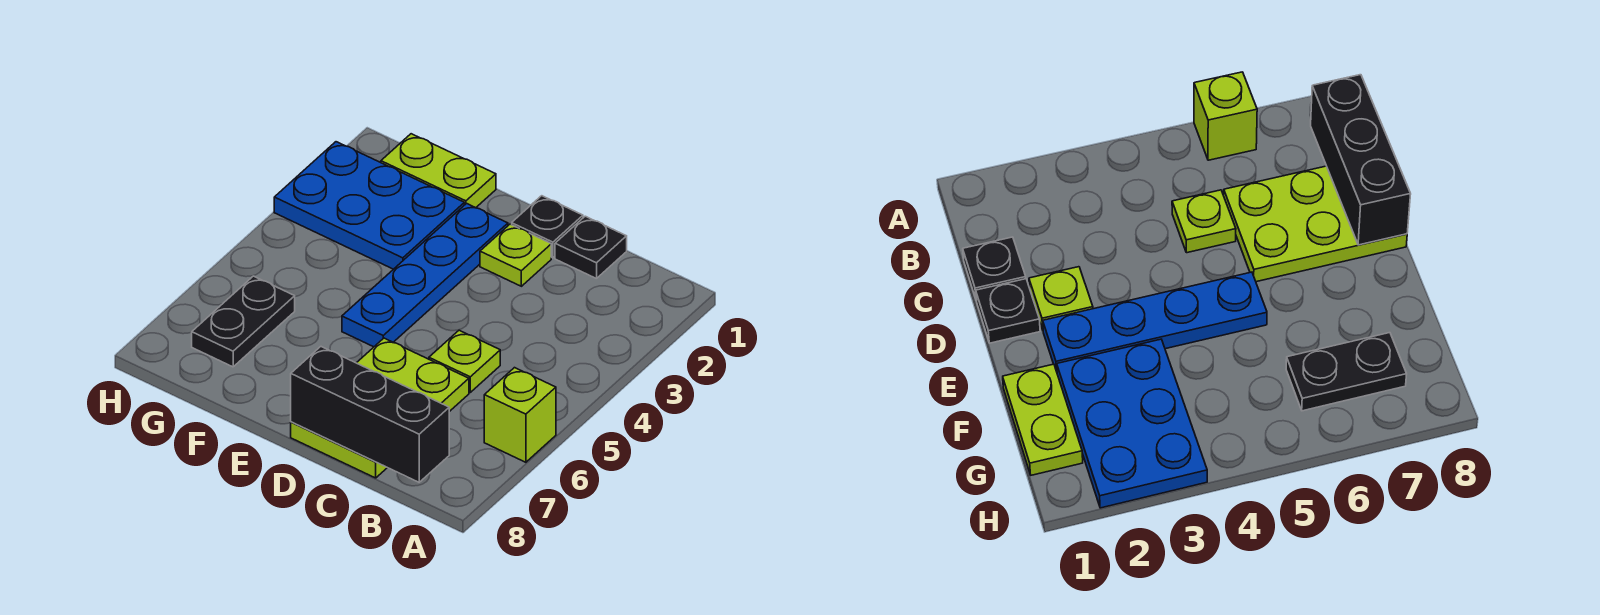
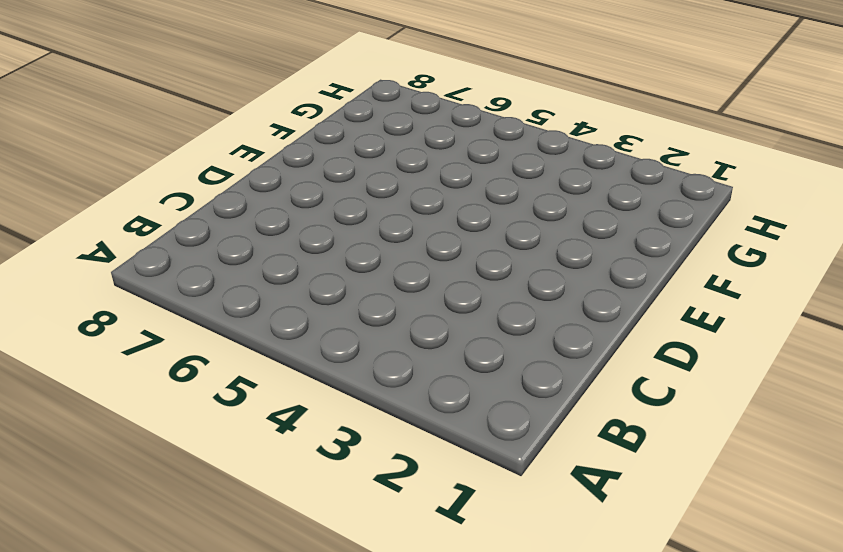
none -> lime brick A6 level 1
none -> black plate C1 level 1

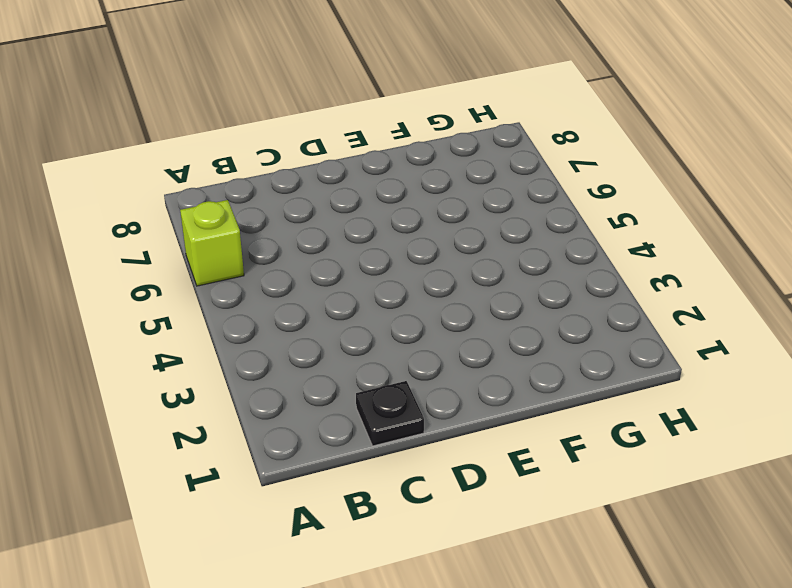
none -> lime plate C5 level 1
none -> lime plate C6:D8 level 1

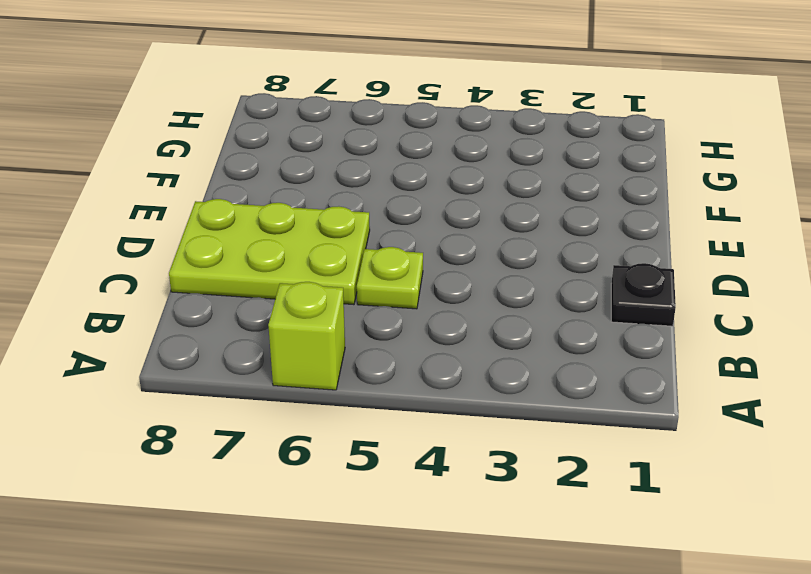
none -> black plate D1 level 1
none -> lime plate D2 level 1

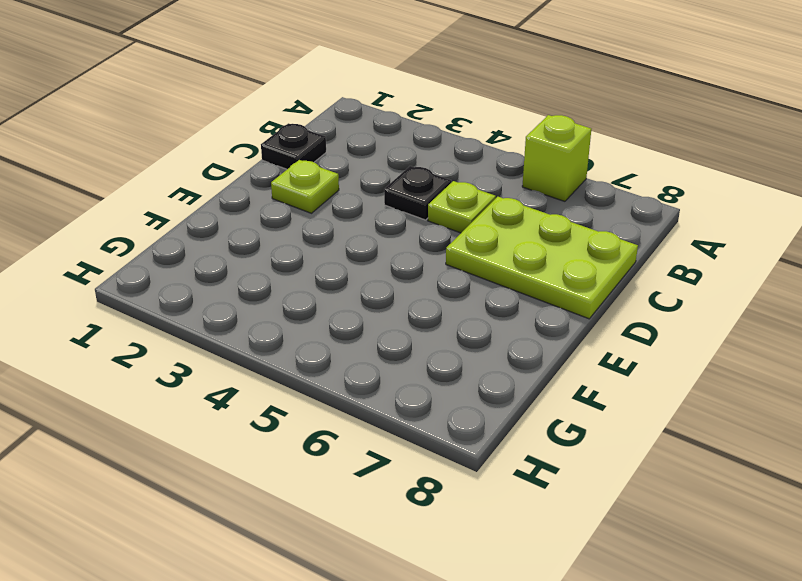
black plate C4 level 1 -> black plate D1 level 1
none -> blue plate E2:E5 level 1
none -> lime plate F1:G1 level 1

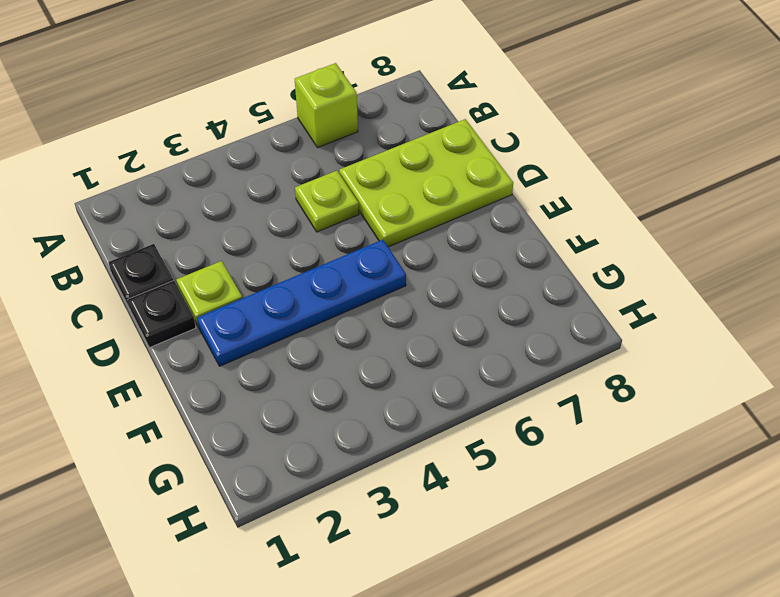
none -> lime plate F1:G1 level 1
none -> blue plate F2:H3 level 1

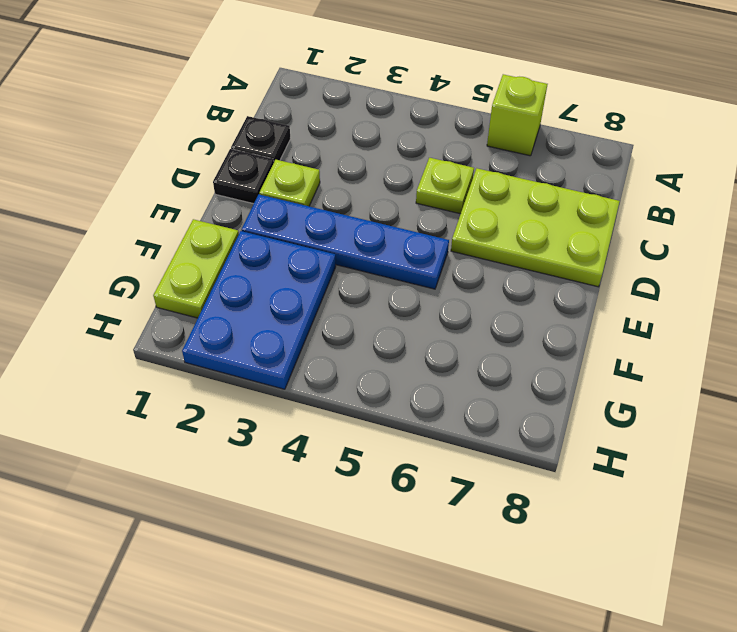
none -> black plate G6:G7 level 1
none -> black brick B8:D8 level 2

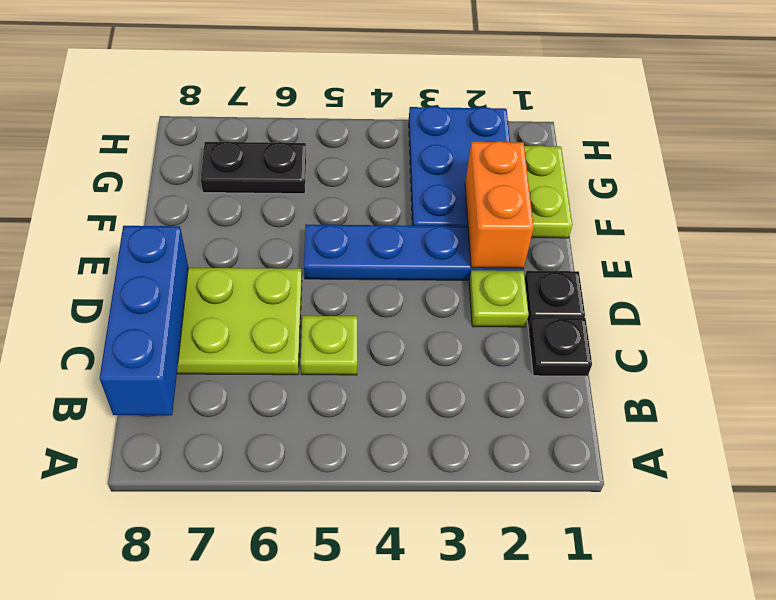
blue brick B8:D8 level 2 -> black brick B8:D8 level 2
orange brick E2:F2 level 2 -> none
none -> lime brick A6 level 1

